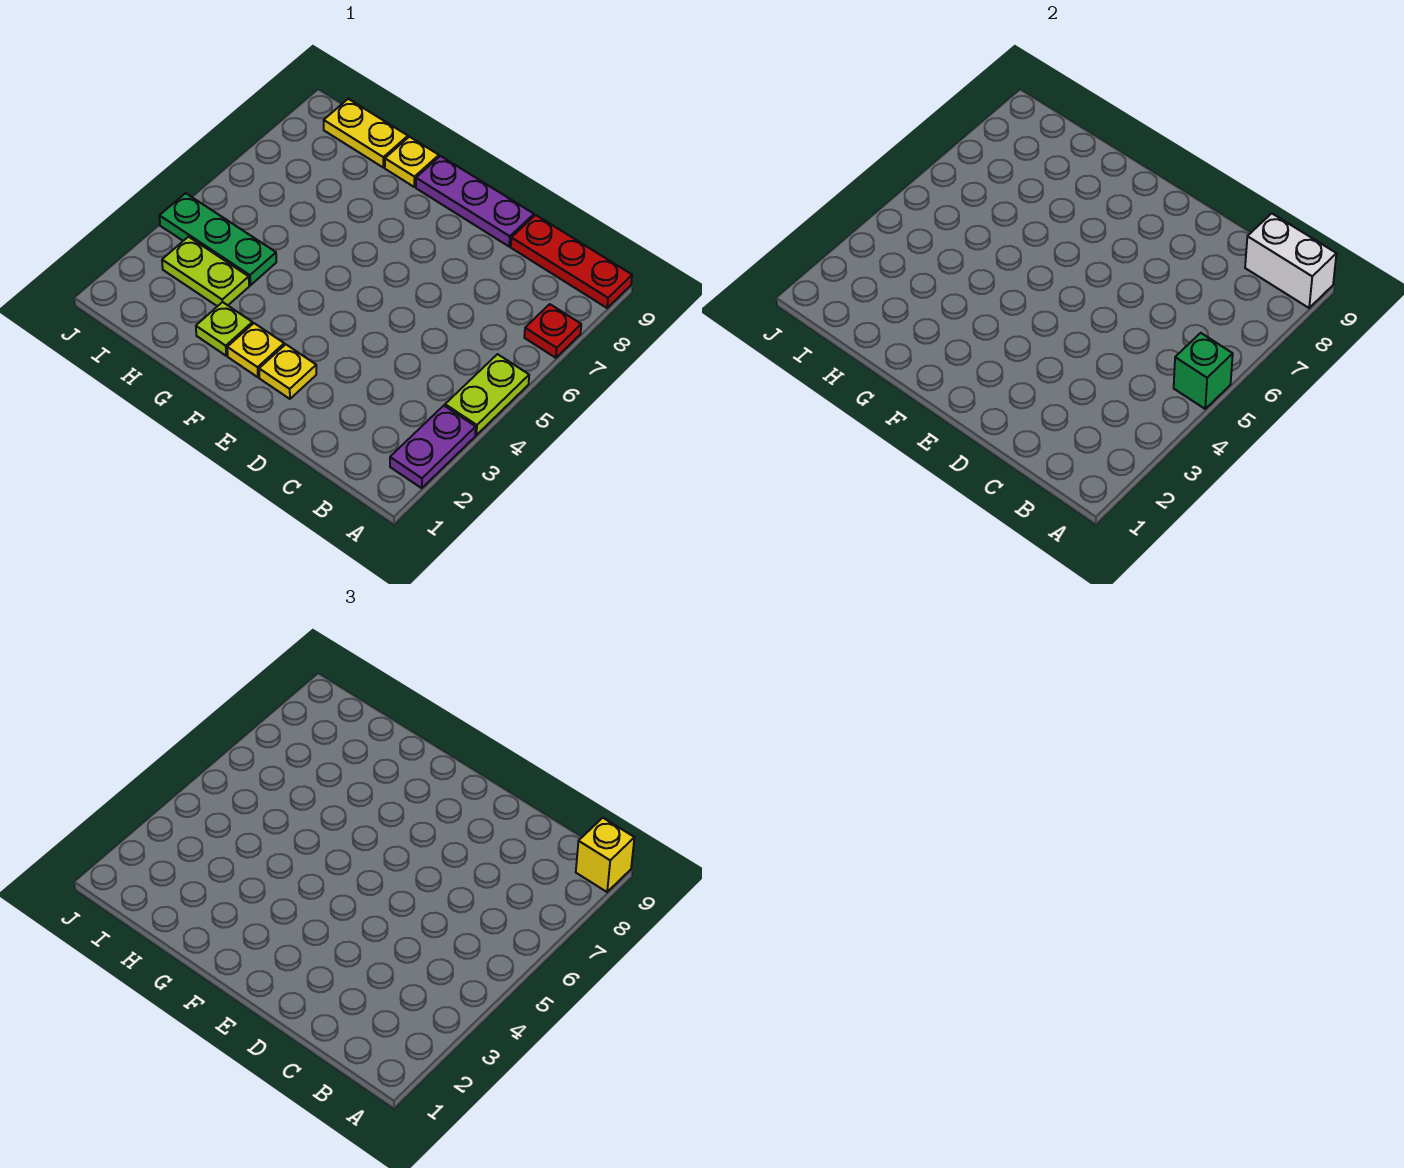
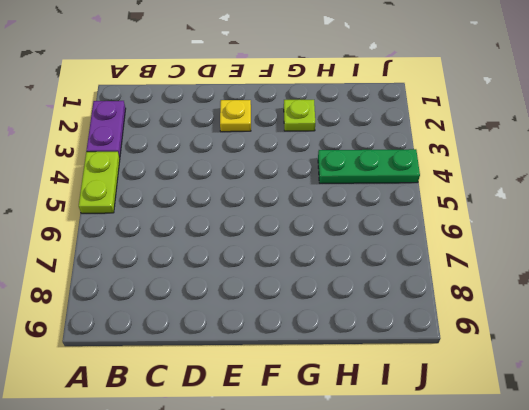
none -> red plate A7 level 1
none -> red plate A9:C9 level 1
none -> purple plate D9:F9 level 1

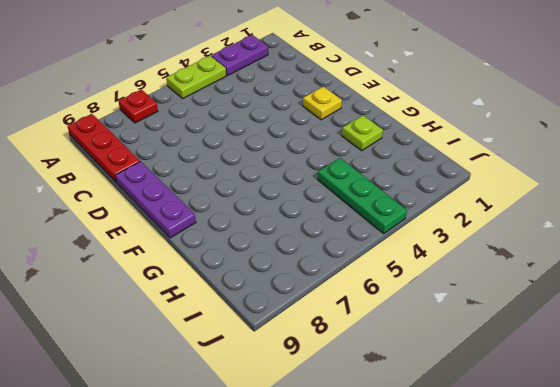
none -> yellow plate F2 level 1
none -> yellow plate G9 level 1
none -> lime plate H3:I3 level 1

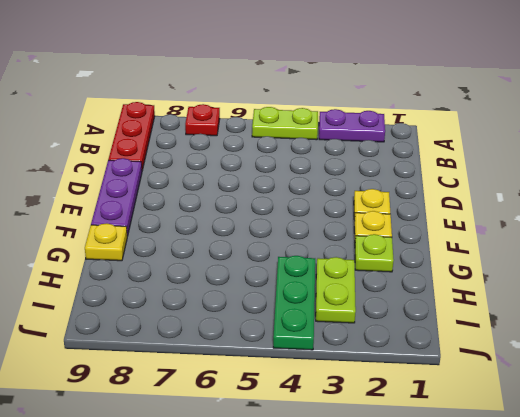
none -> yellow plate H9:I9 level 1
none -> green brick A5 level 2
none -> white brick A9:B9 level 2

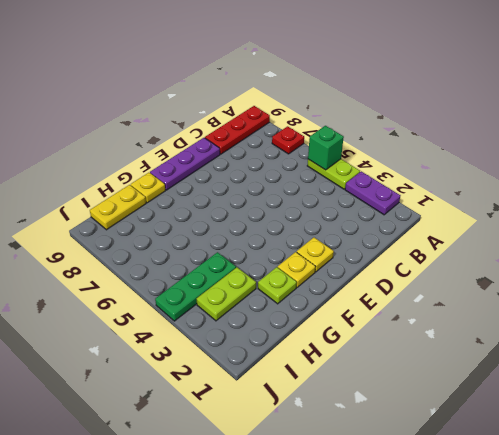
none -> white brick A9:B9 level 2
none -> yellow brick A9 level 3

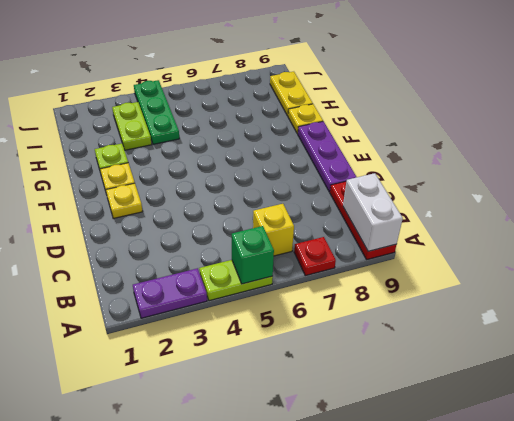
yellow brick B6 level 1 -> yellow brick A9 level 3

